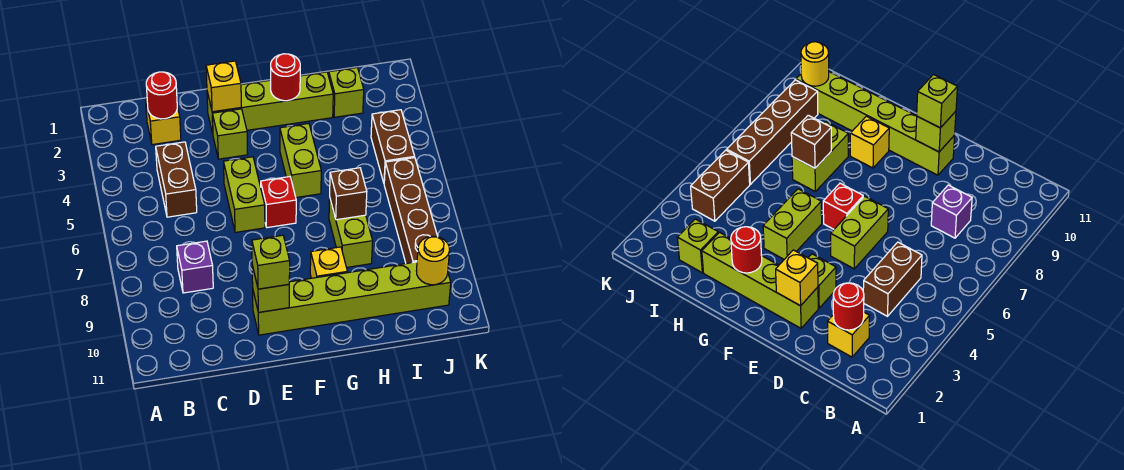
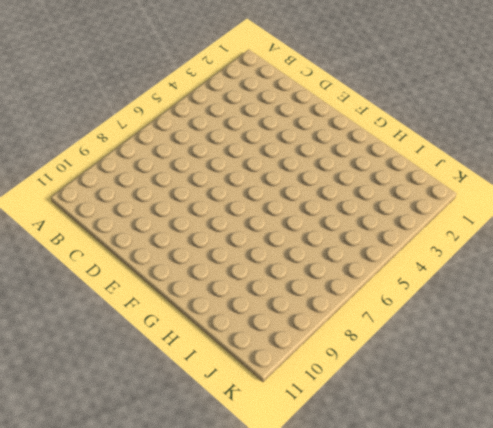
none -> yellow brick C2 level 1
none -> brown brick C4:C5 level 1
none -> purple brick C8 level 1

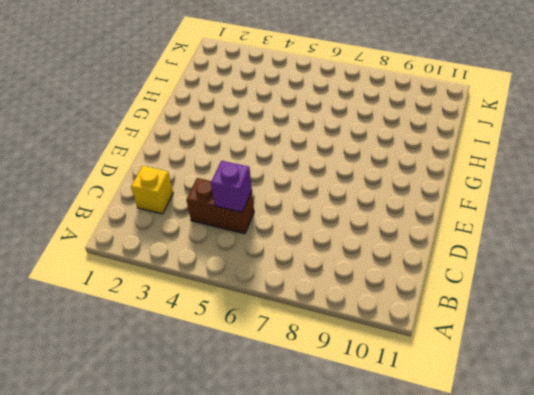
purple brick C5 level 2 -> purple brick C8 level 1
none -> lime brick E2:H2 level 1
none -> lime brick E3 level 1
none -> lime brick E5:E6 level 1

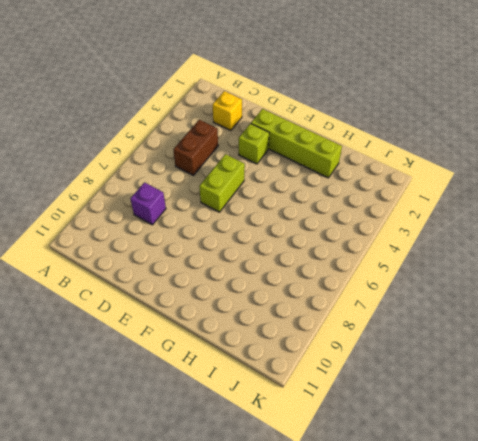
none -> lime brick E10:J10 level 1
none -> red brick F6 level 1
none -> lime brick G4:G5 level 1

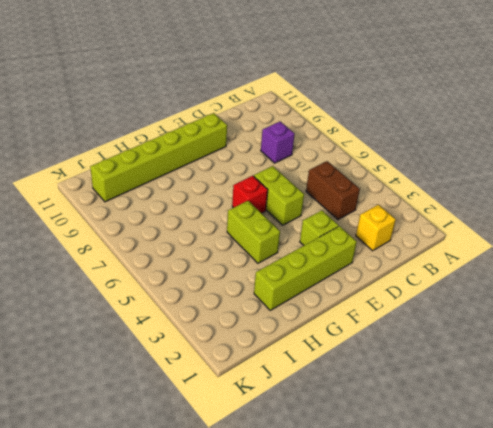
none -> yellow brick G9 level 1
none -> lime brick H7:H8 level 1
none -> lime brick I2 level 1

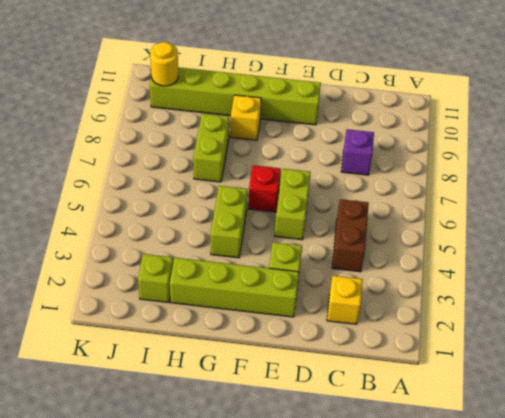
none -> brown brick J4:J5 level 1
none -> brown brick J6:J9 level 1
none -> red round brick C2 level 2

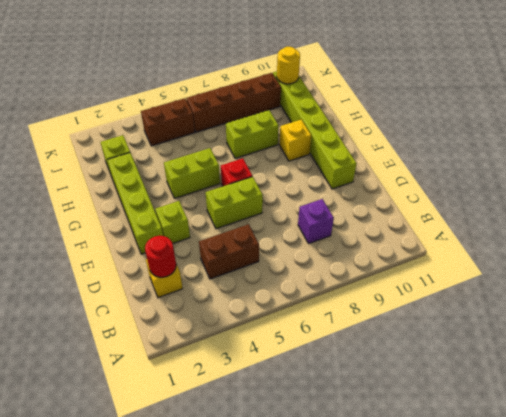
none -> yellow brick E2 level 2
none -> lime brick E10 level 2
none -> red round brick G2 level 2

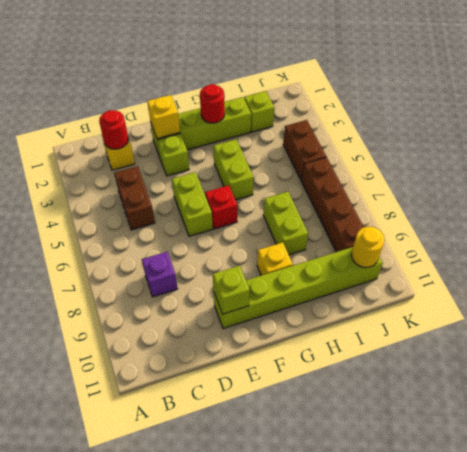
none -> brown brick H7 level 2
none -> lime brick E10 level 3

